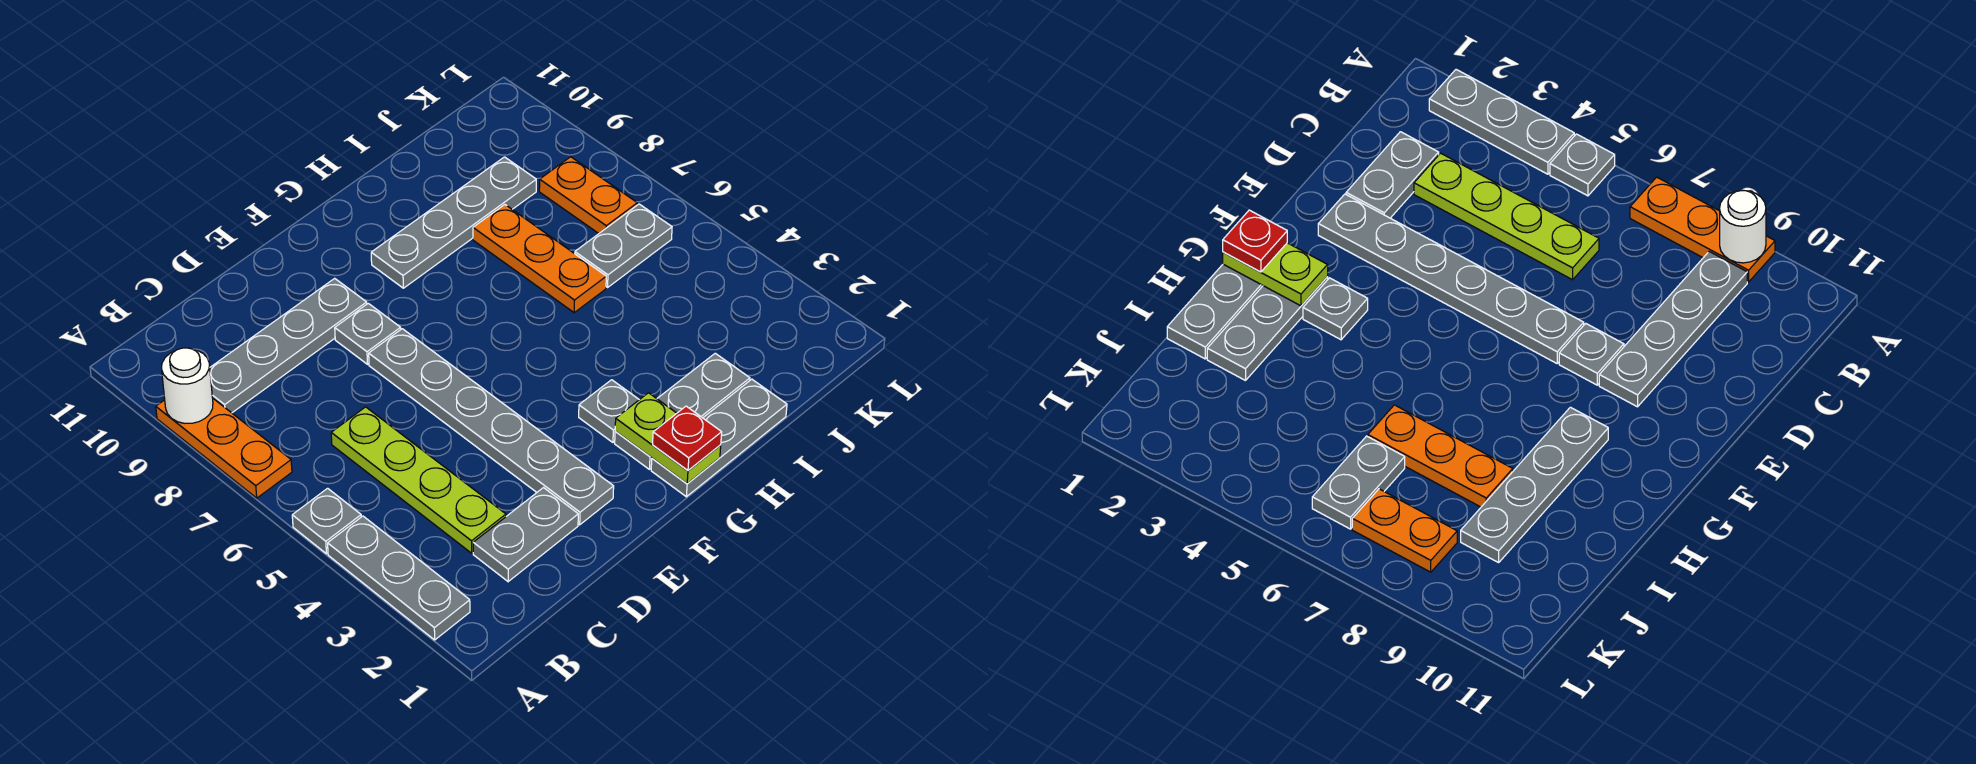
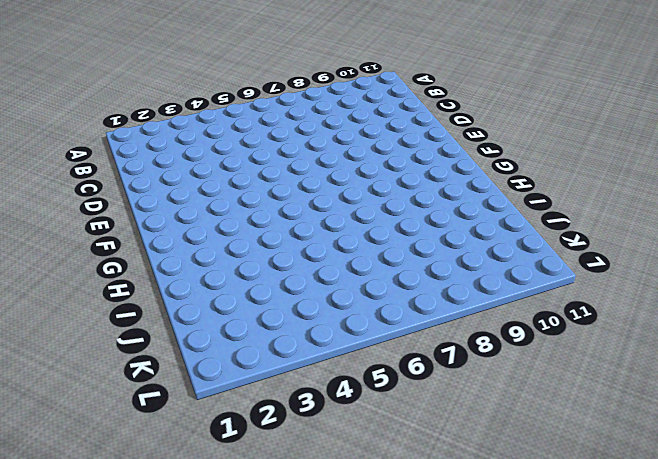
none -> grey plate A2:A4 level 1
none -> grey plate A5 level 1
none -> orange plate A7:A9 level 1

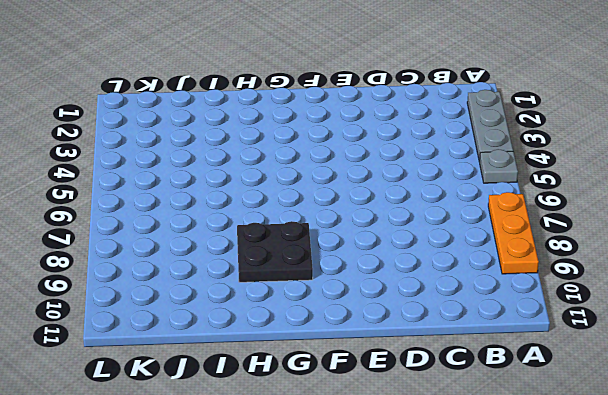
black plate G8:H9 level 1 -> grey plate G9:J9 level 1
none -> grey plate B9:E9 level 1
none -> grey plate C2:D2 level 1
none -> lime plate C3:C6 level 1

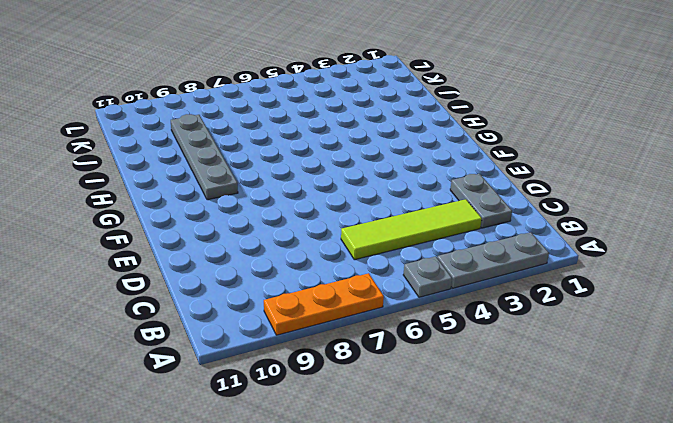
lime tile C3:C6 level 1 -> lime plate C3:C6 level 1
none -> grey plate B9:E9 level 1
none -> grey plate E2:E7 level 1
none -> grey plate E8 level 1

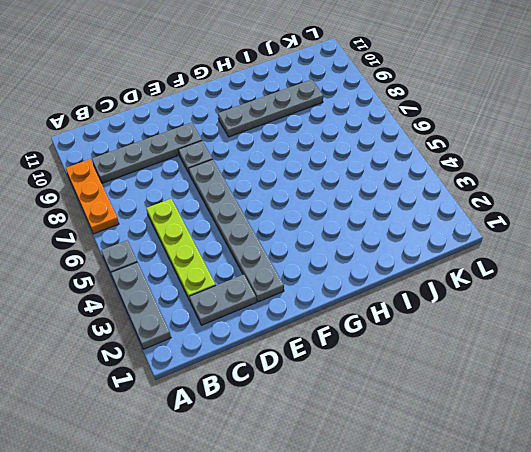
none -> grey plate G1:I1 level 1
none -> grey plate G2:I2 level 1
none -> grey plate G3 level 1

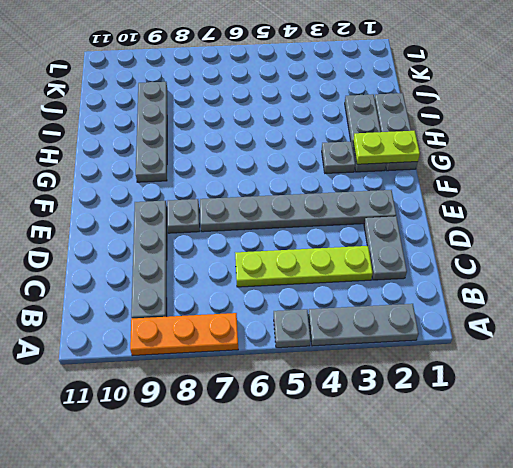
none -> orange plate I6:I8 level 1
none -> grey plate J6:K6 level 1
none -> orange plate K7:K8 level 1

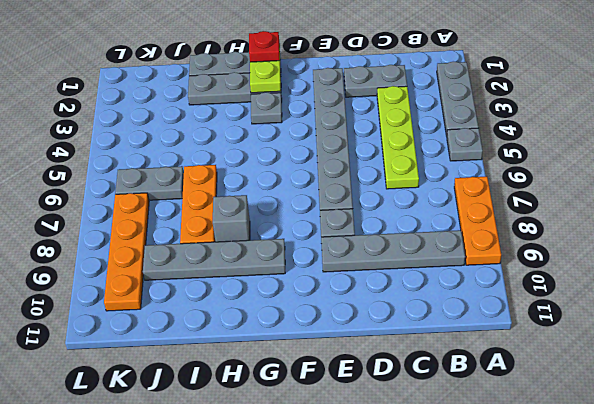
grey brick H8 level 1 -> none
orange plate K7:K10 level 1 -> orange plate K7:K8 level 1
none -> white round brick A9 level 2

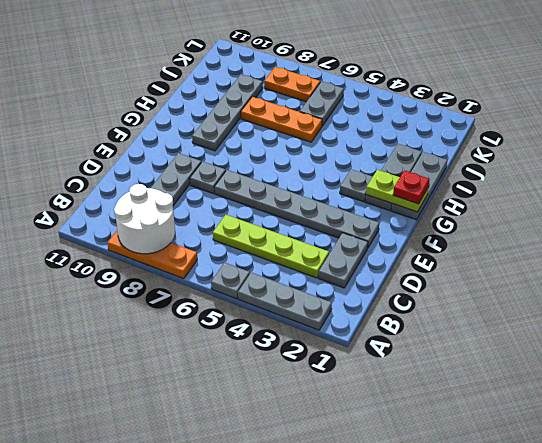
white round brick A8:B9 level 2 -> white round brick A9 level 2

